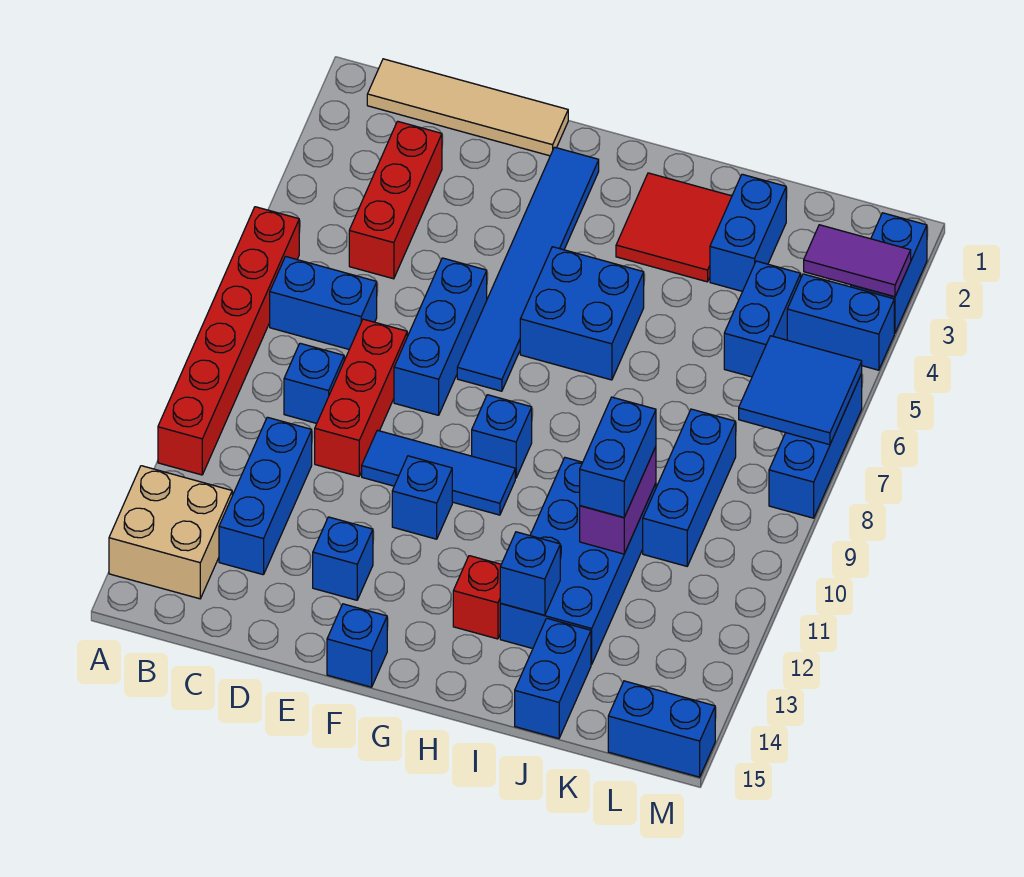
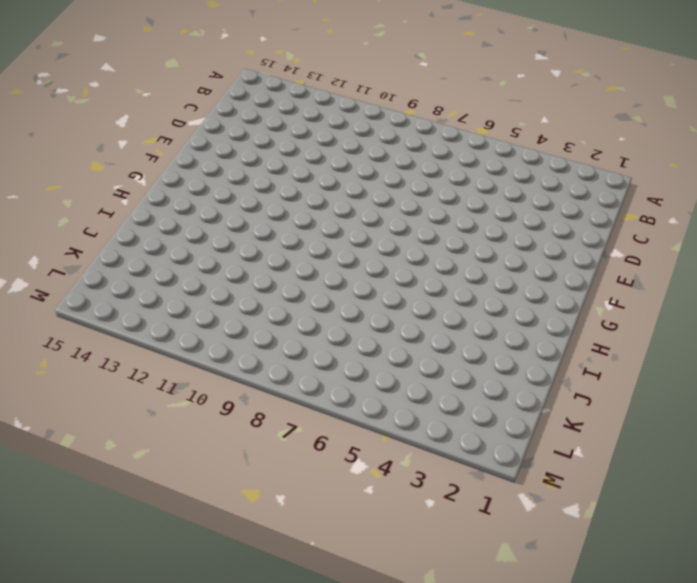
none -> red brick A6:A11 level 1
none -> tan brick A13:B14 level 1
none -> tan tile B1:E1 level 1
none -> blue brick B7:C7 level 1

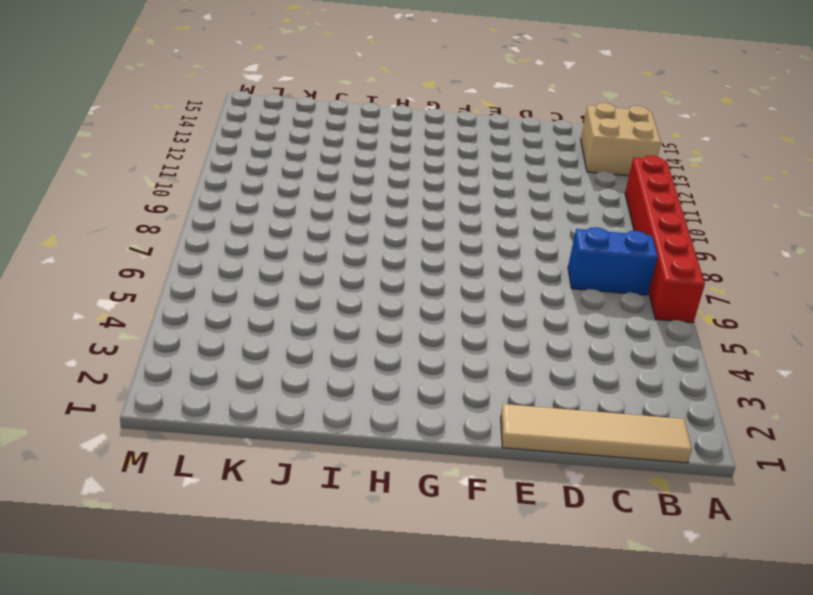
none -> red brick C3:C5 level 1
none -> blue brick C9 level 1
none -> blue brick C11:C13 level 1
none -> red brick D8:D10 level 1

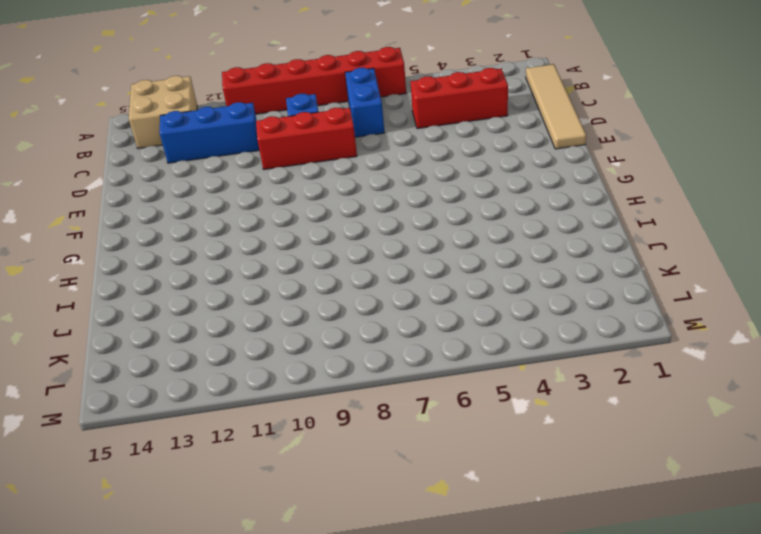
none -> blue brick E6:E8 level 1
none -> blue tile E10:G10 level 1
none -> blue brick E13 level 1
none -> blue tile F2:F7 level 1

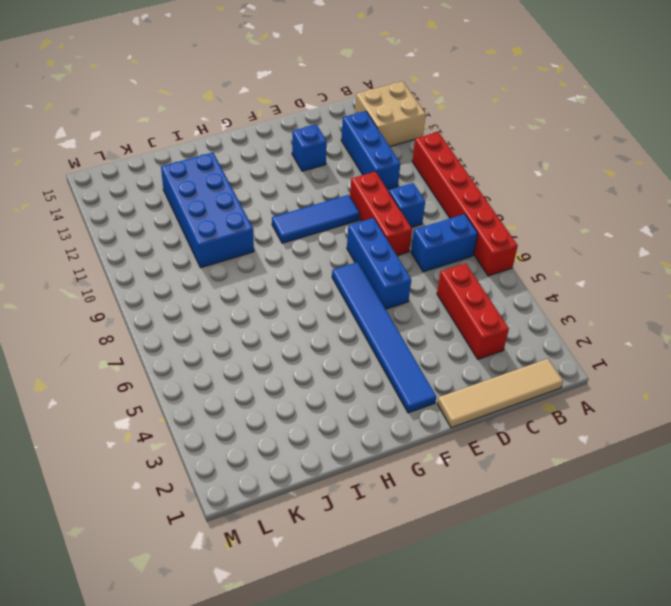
none -> blue brick F11 level 1
none -> blue brick F15 level 1
none -> blue brick G5:H6 level 1
none -> blue brick G9 level 1

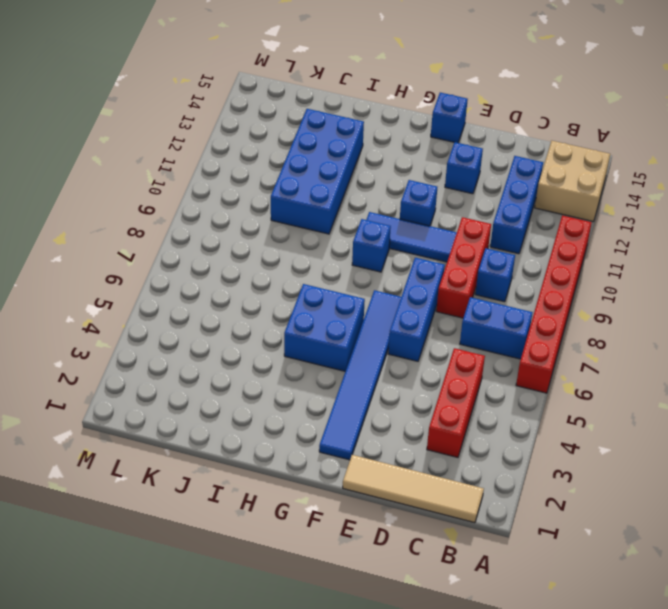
none -> red tile H2:I3 level 1
none -> red brick H13 level 1
none -> blue brick J2:J3 level 1
none -> blue brick J14:J15 level 1

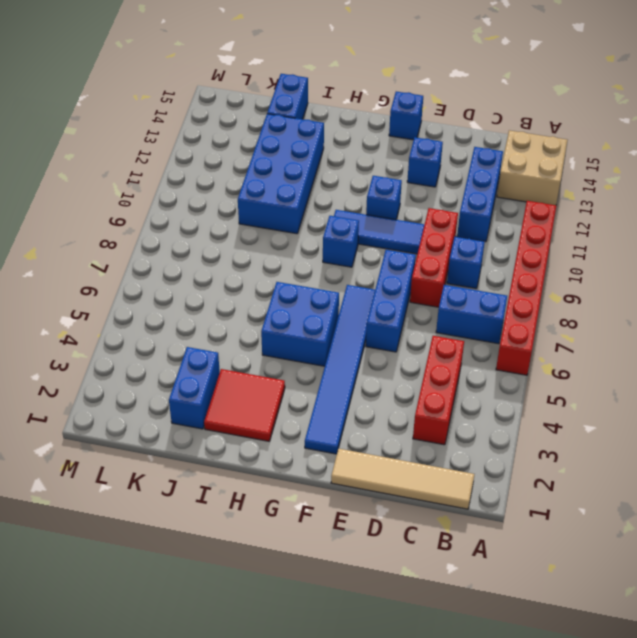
none -> red brick H13 level 1
none -> blue brick K4:K5 level 1
none -> blue brick K8:K10 level 1
none -> blue brick L4:M4 level 1

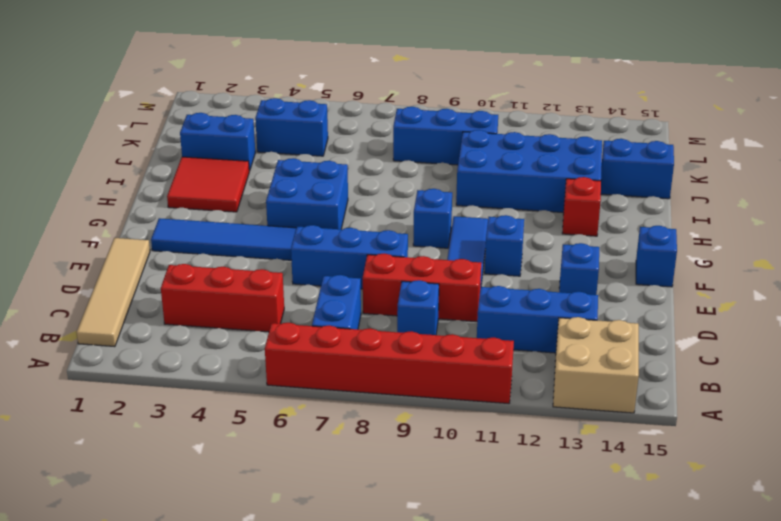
none -> blue brick L4:M4 level 1
none -> blue brick L15:M15 level 1
none -> blue brick M2:M3 level 1
none -> blue brick M6:M8 level 1

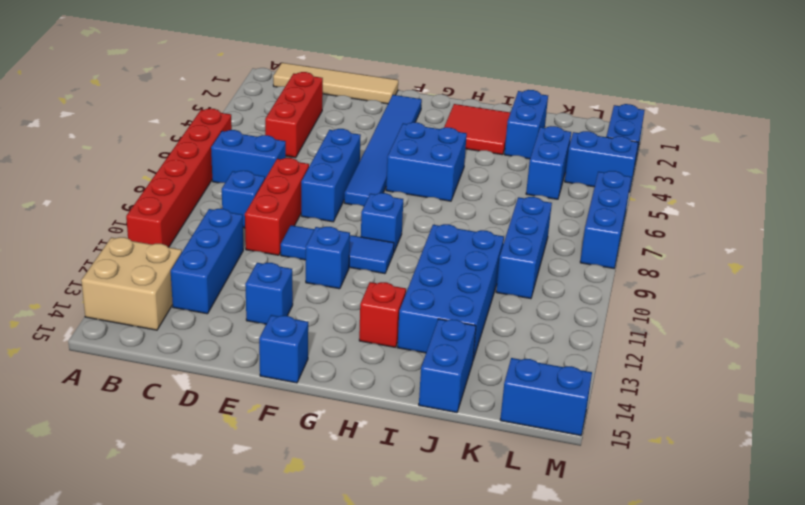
none -> blue brick I13 level 2
none -> purple brick J10:J11 level 2
none -> purple tile L3:M3 level 2
none -> blue tile L6:M7 level 2

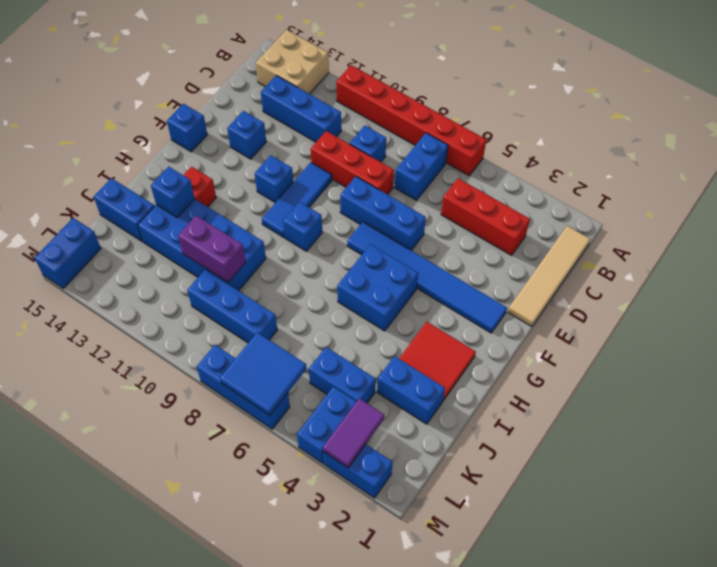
none -> blue brick J10:J11 level 3

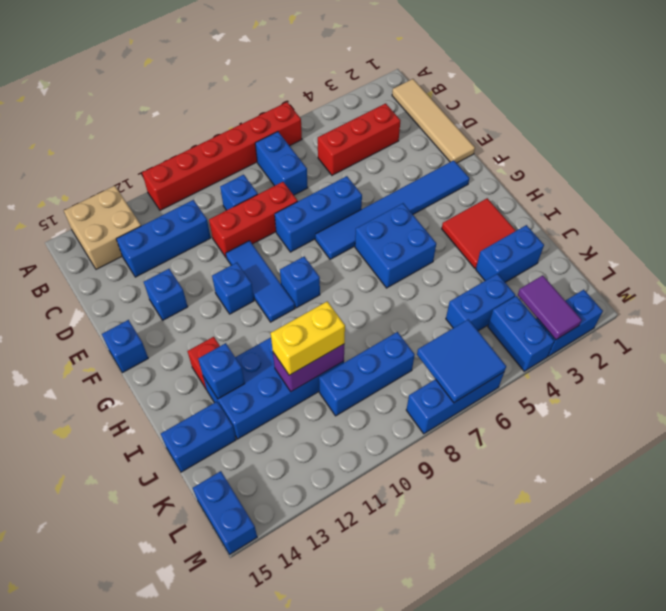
yellow brick J10:J11 level 3 -> blue brick J10:J11 level 3

